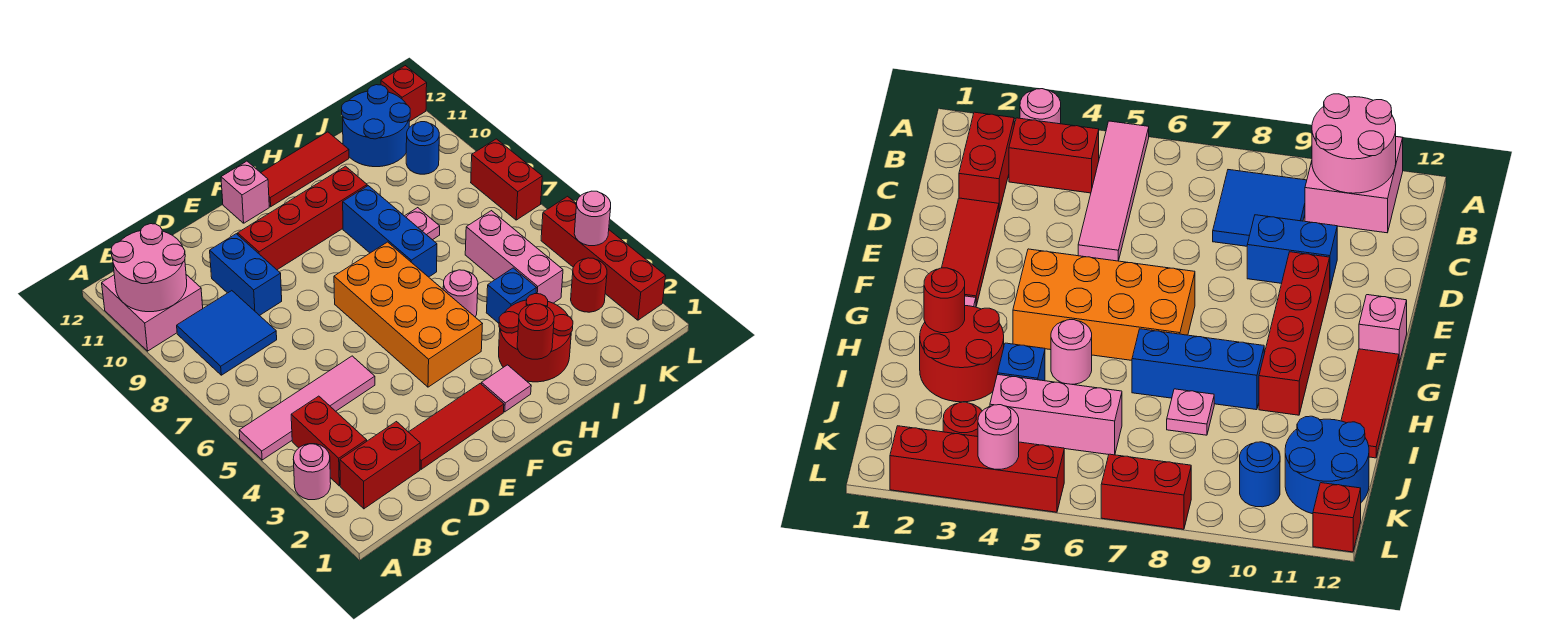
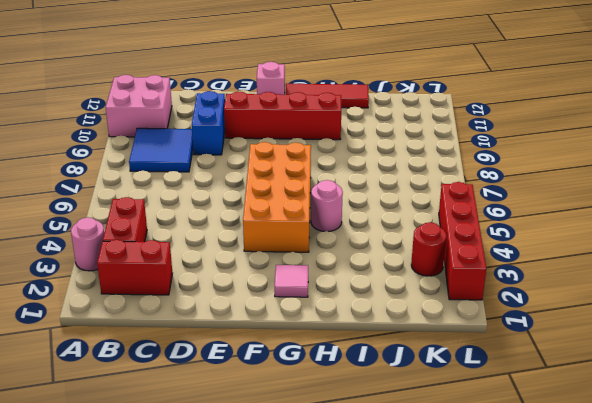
none -> pink tile A5:D5 level 1
none -> red tile D2:F2 level 1
none -> red round brick H2:I3 level 1

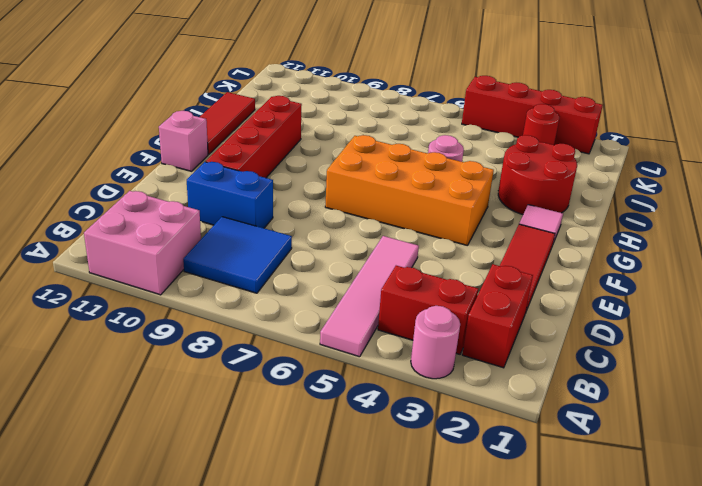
none -> blue brick H7:H9 level 1
none -> blue brick I4 level 1
none -> pink plate I8 level 1

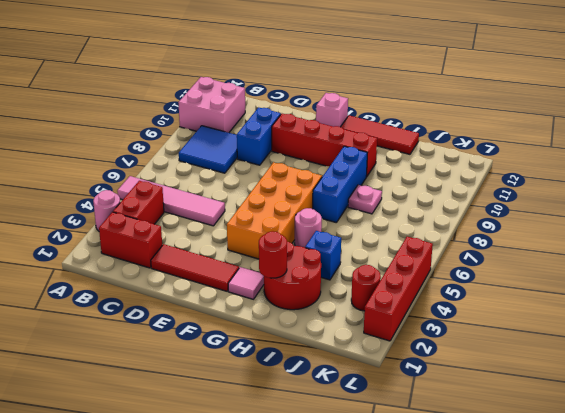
none -> pink brick J4:J6 level 1
none -> blue round brick J11:K12 level 1
none -> blue round brick K10 level 1

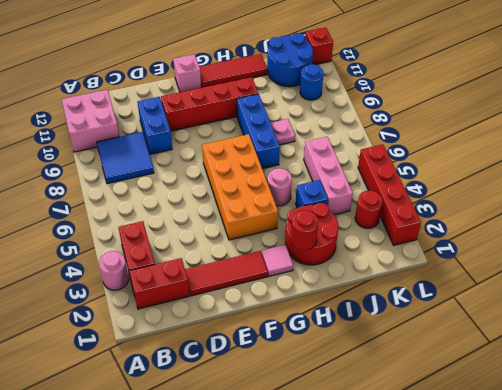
none -> pink tile A5:D5 level 1
none -> red brick L7:L8 level 1
none -> pink round brick A10:B11 level 2

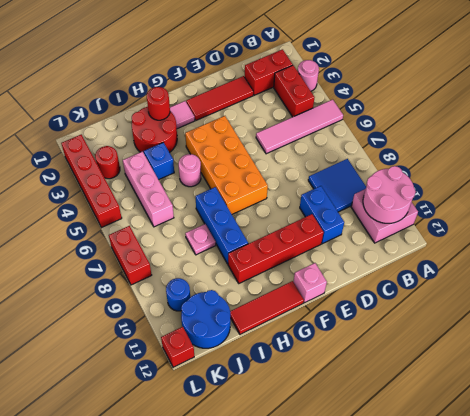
none -> pink round brick L4 level 2

